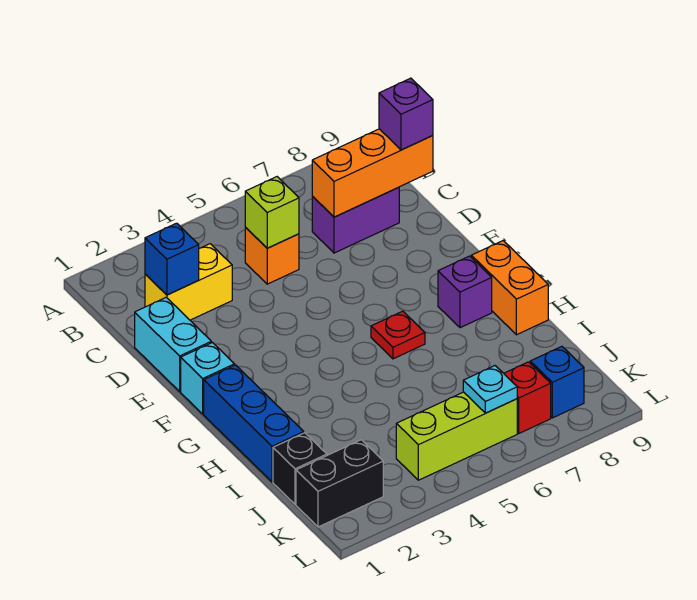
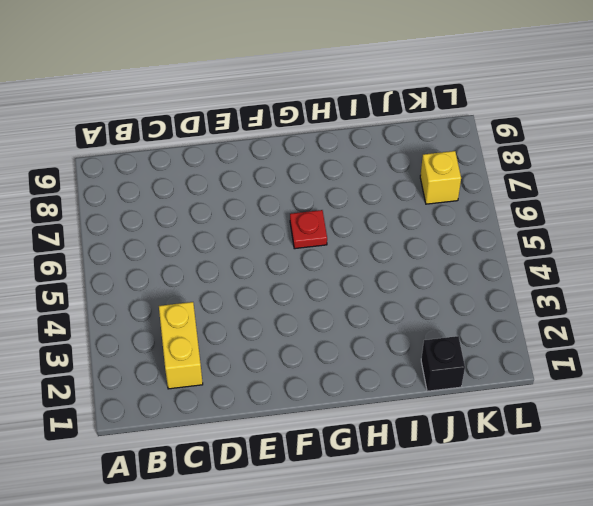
yellow brick K7 level 1 -> red brick K7 level 1
none -> orange brick C5 level 1
none -> purple brick C7:C8 level 1
none -> cyan brick D1:E1 level 1

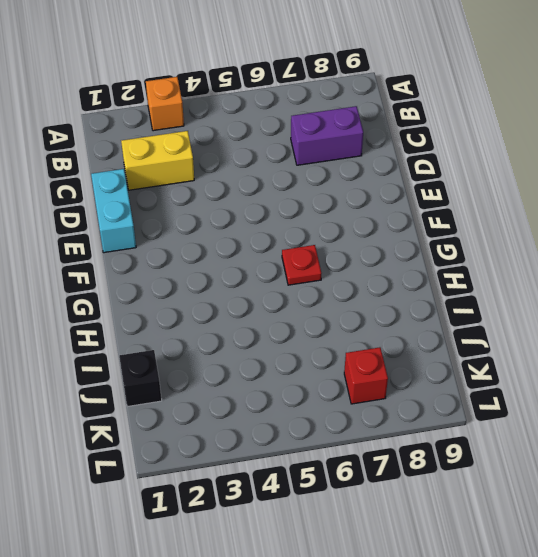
orange brick A3 level 1 -> orange brick C5 level 1
none -> cyan brick F1 level 1
none -> blue brick G1:I1 level 1
none -> purple brick G8 level 1

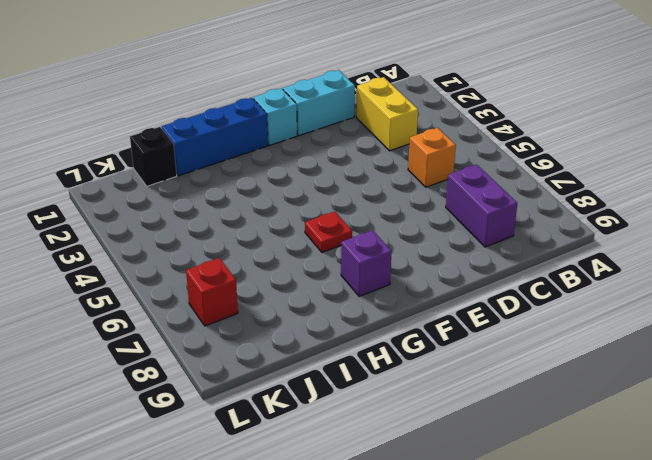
none -> orange brick G9:H9 level 1
none -> black brick K1:K2 level 1
none -> lime brick K4:K6 level 1

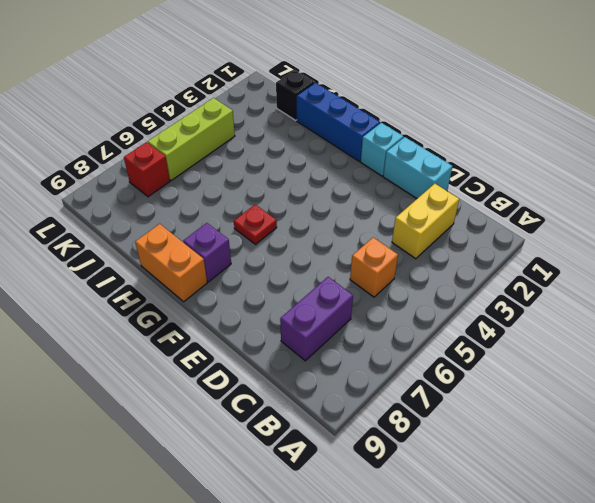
none -> black brick K1:K2 level 1
none -> blue brick K8 level 1
none -> blue brick C2 level 2

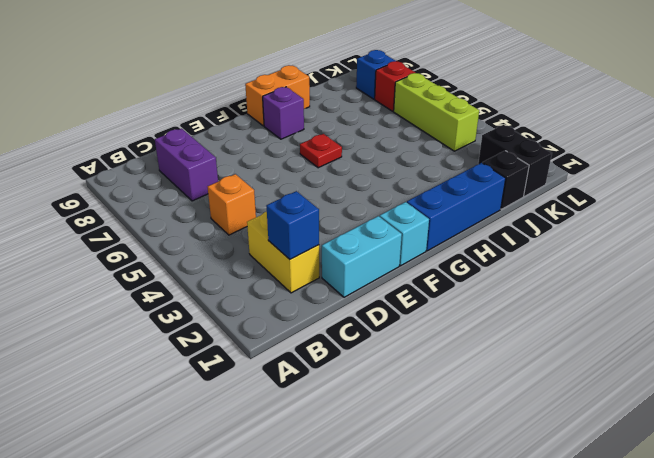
none -> lime brick C5 level 2
none -> orange brick C7:C9 level 2
none -> cyan plate K6 level 2

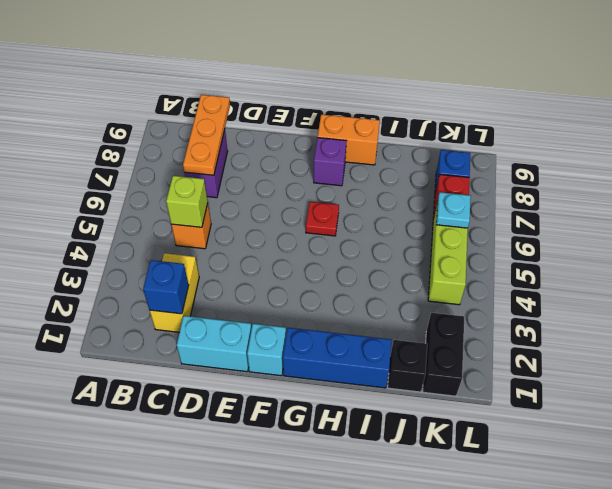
orange plate C7:C9 level 2 -> orange brick C7:C9 level 2
none -> purple brick C9 level 3

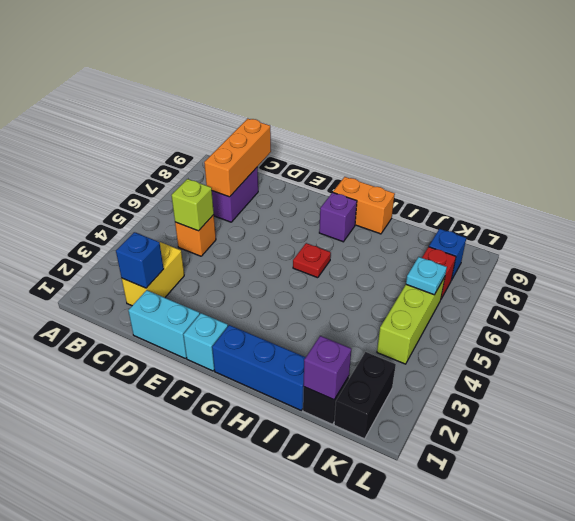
purple brick J1 level 2 -> purple brick C9 level 3

